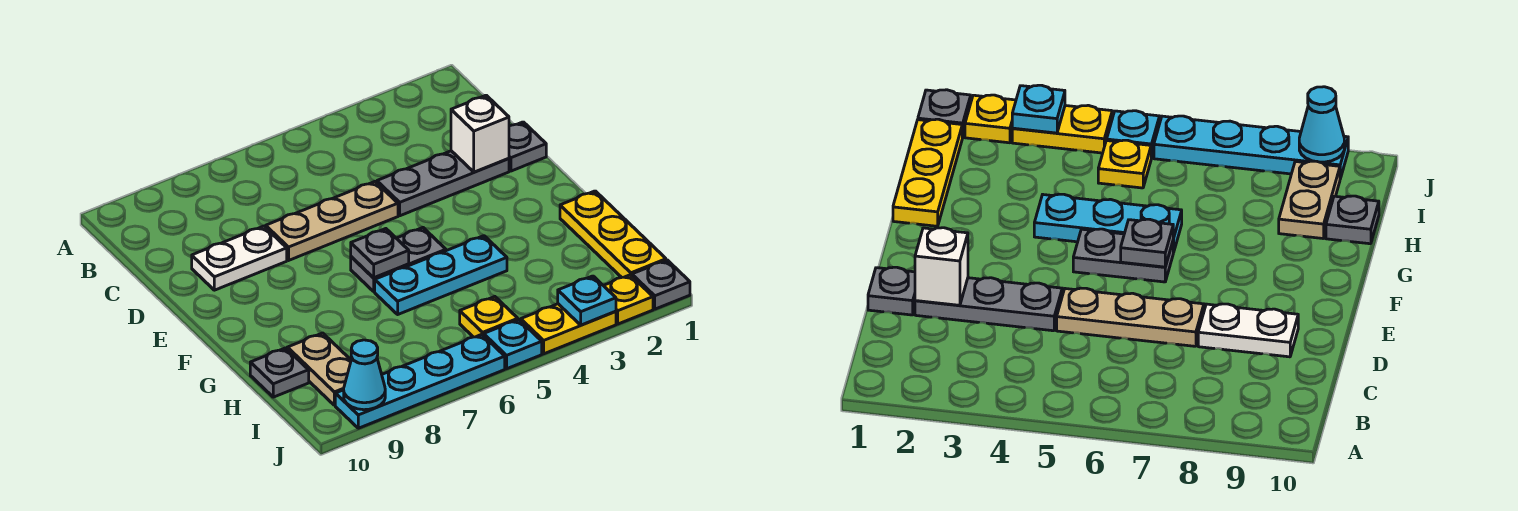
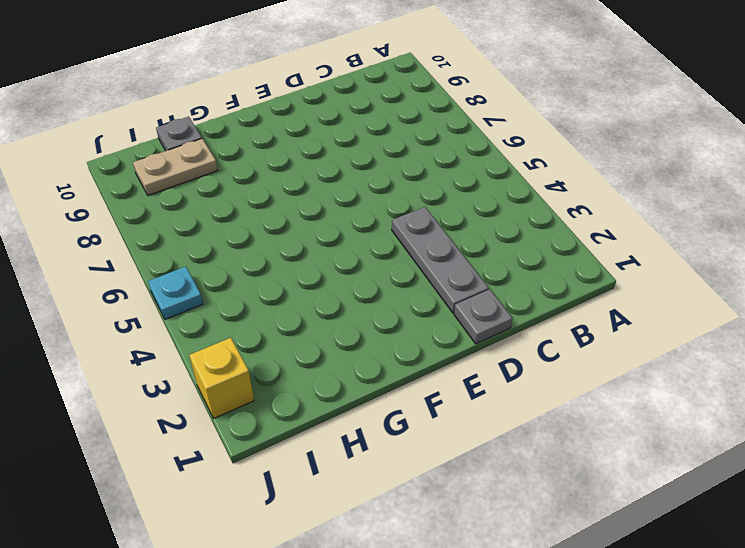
yellow brick J2 level 1 -> yellow plate J2 level 1
none -> tan plate D5:D7 level 1
none -> white plate D8:D9 level 1
none -> grey plate F5:F6 level 1

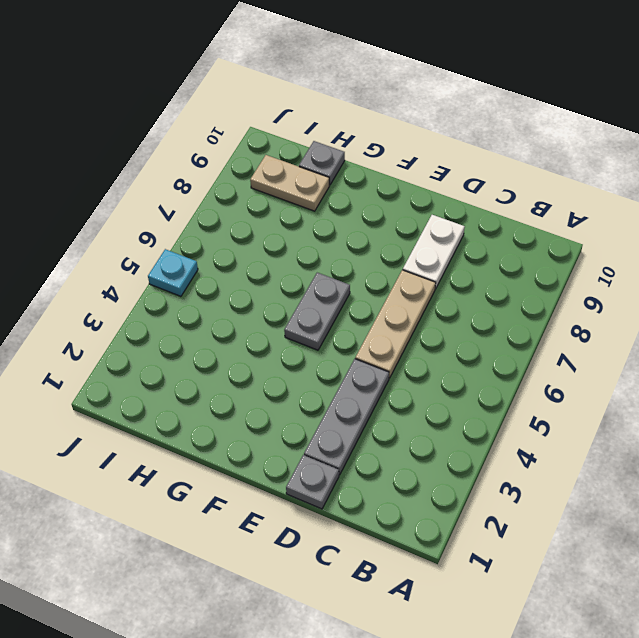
none -> yellow plate G1:I1 level 1
none -> cyan plate G4:G6 level 1
none -> yellow plate I5 level 1

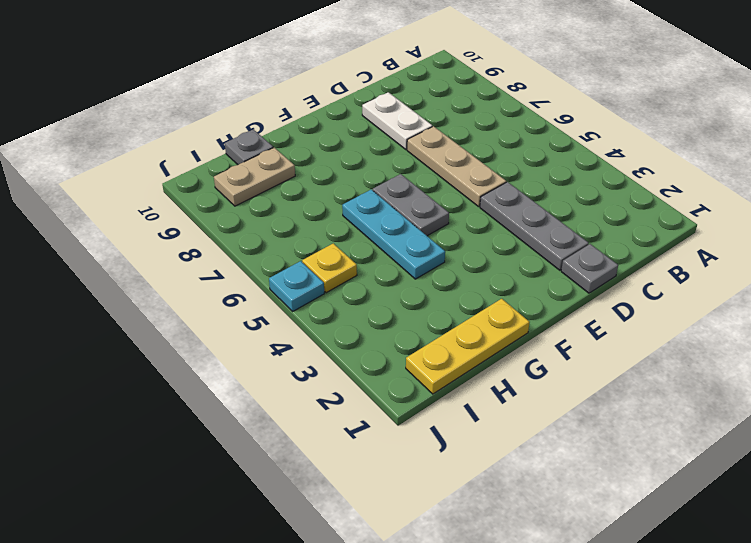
none -> grey plate J1 level 1
none -> yellow plate J2 level 1
none -> yellow plate J3:J4 level 1

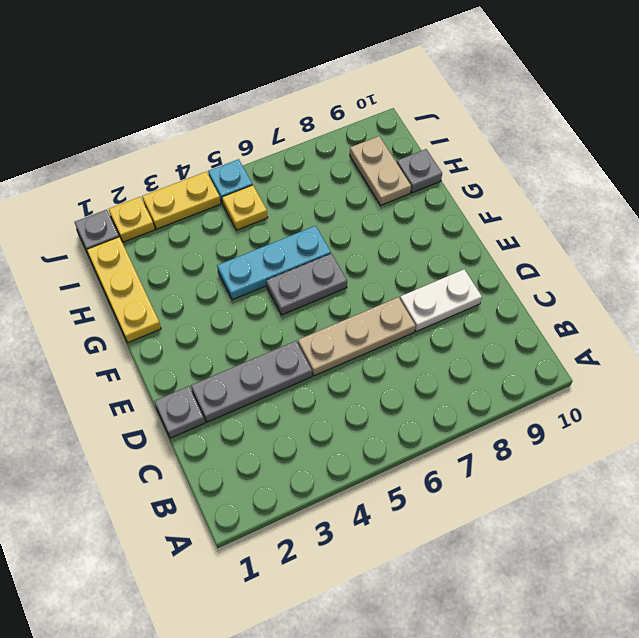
none -> cyan plate J6:J9 level 1
none -> white brick D2 level 2
none -> grey plate F6 level 2

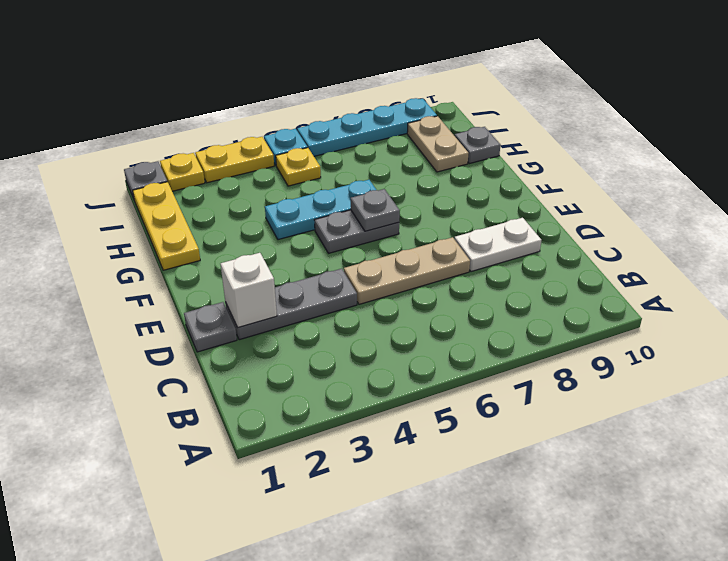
none -> cyan plate J3 level 2
none -> cyan cone J9 level 2

